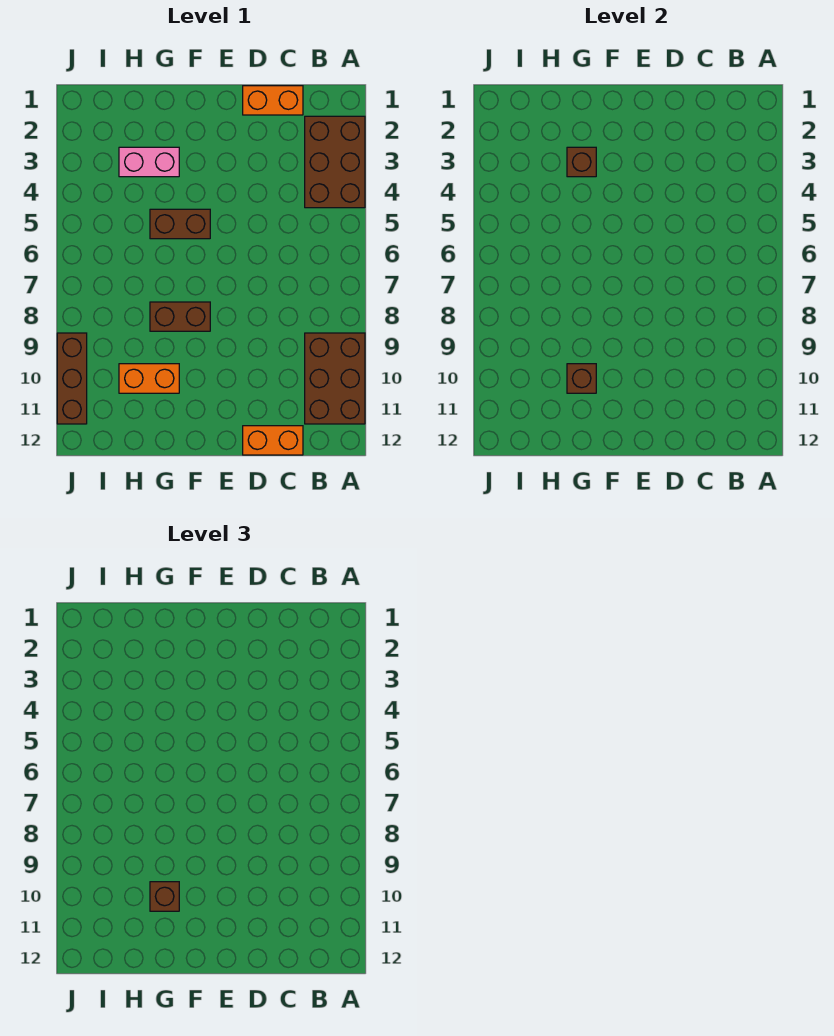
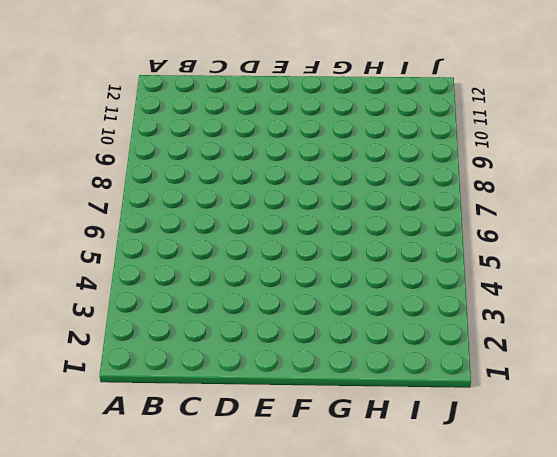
none -> brown brick A2:B4 level 1
none -> brown brick A9:B11 level 1
none -> orange brick C1:D1 level 1

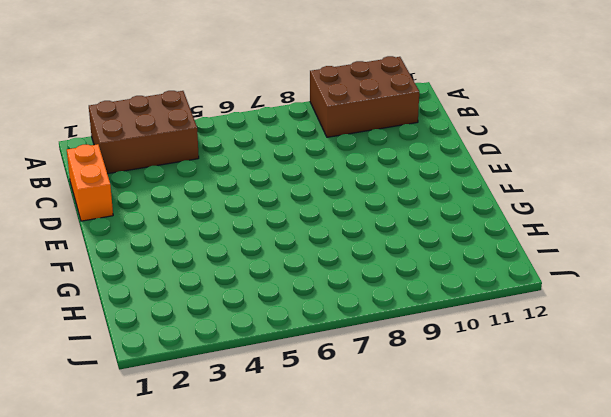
none -> orange brick C12:D12 level 1
none -> brown brick F5:G5 level 1
none -> brown brick F8:G8 level 1

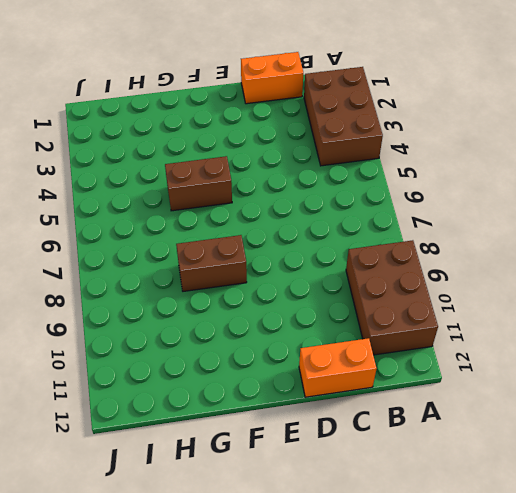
none -> pink brick G3:H3 level 1
none -> orange brick G10:H10 level 1
none -> brown brick J9:J11 level 1

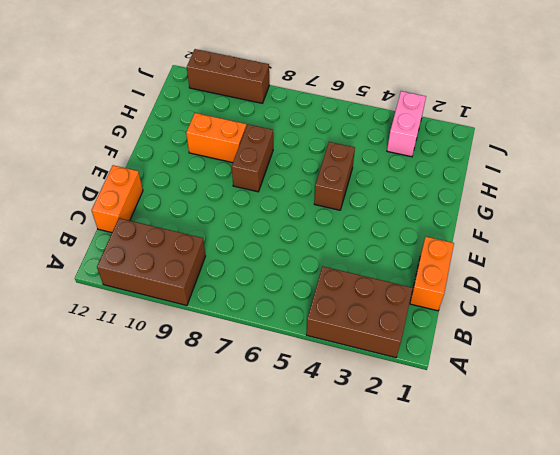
orange brick G9:G10 level 1 -> orange brick G10:H10 level 1
pink brick I3:J3 level 1 -> pink brick G3:H3 level 1
none -> brown brick G3 level 2
none -> brown brick G10 level 2
none -> brown brick G10 level 3

